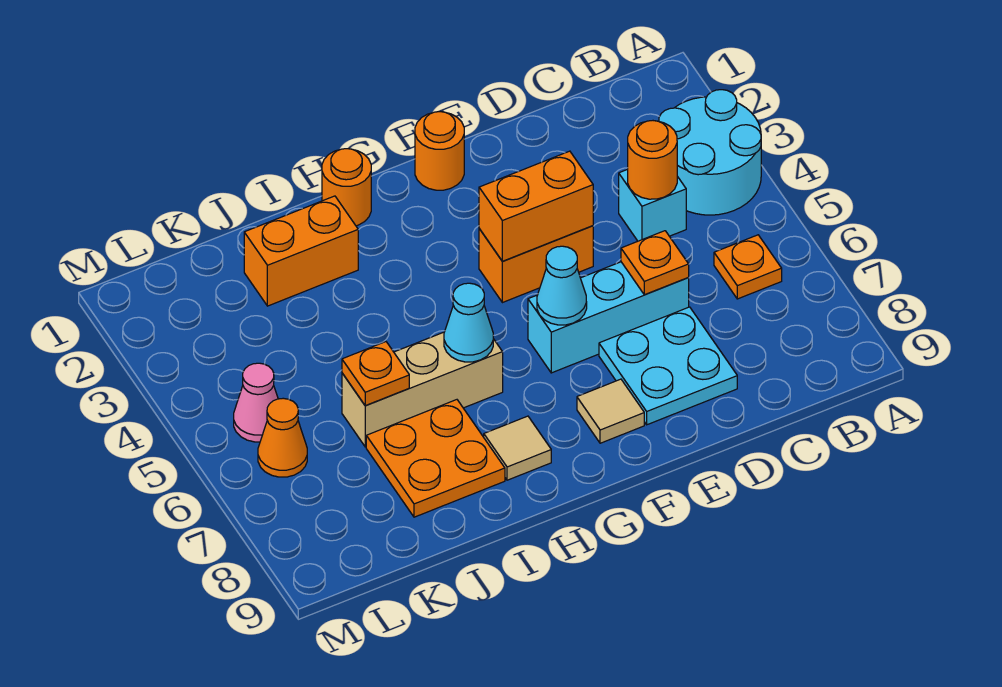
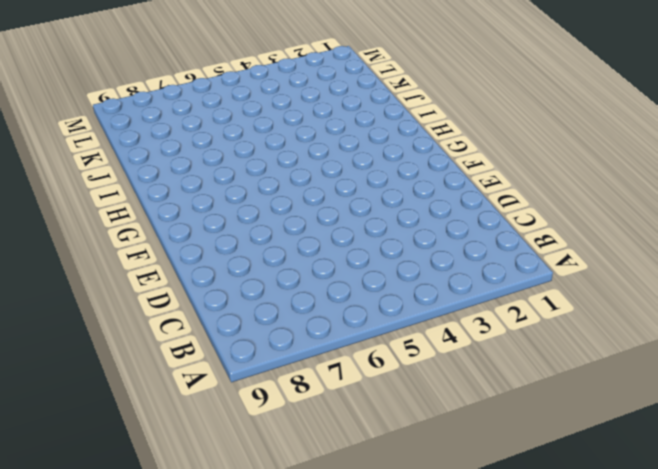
none -> cyan round brick A3:B4 level 1
none -> orange plate B6 level 1
none -> cyan brick C4 level 1

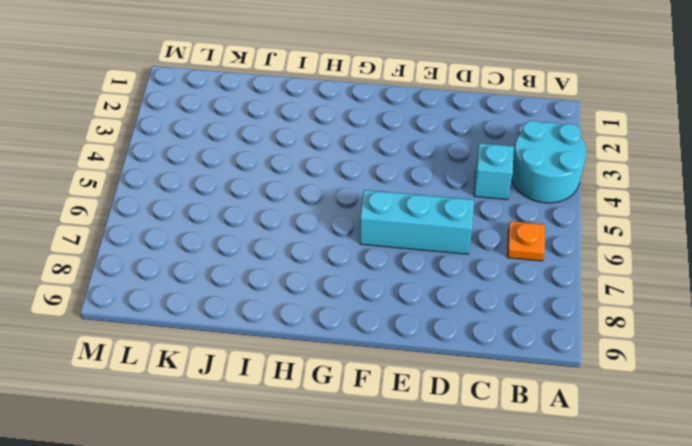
none -> cyan plate D7:E8 level 1
none -> orange brick E4:F4 level 1
none -> orange round brick F1 level 1

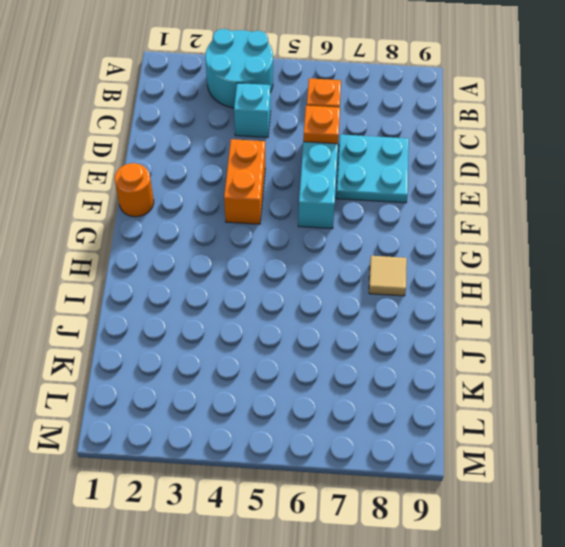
none -> tan tile F8 level 1
none -> orange round brick H1 level 1
none -> tan brick H6:J6 level 1

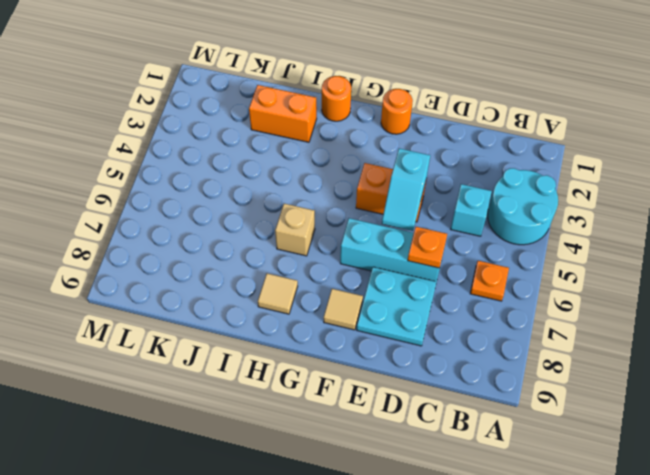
cyan slope E4:E5 level 2 top 4 -> orange brick E4:F4 level 2
tan brick H6 level 1 -> tan brick H6:J6 level 1
none -> orange plate I7:J8 level 1
none -> pink cone L5 level 1
none -> orange cone L6 level 1

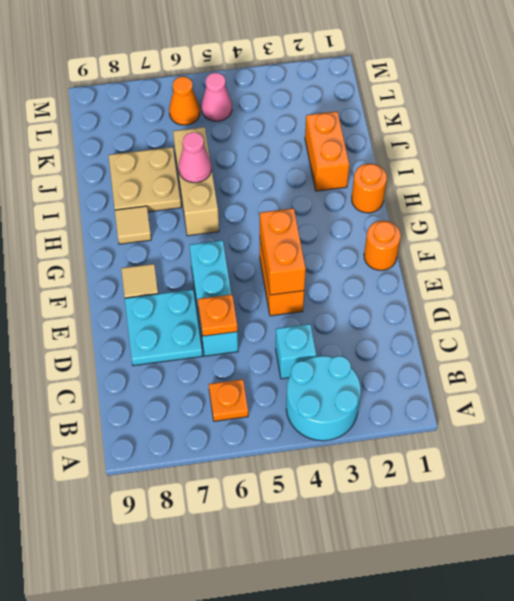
pink cone I6 level 2 -> none
tan plate I7:J8 level 1 -> orange plate I7:J8 level 1
none -> orange round brick C4 level 2
none -> cyan cone F6 level 2
none -> cyan cone H6 level 2

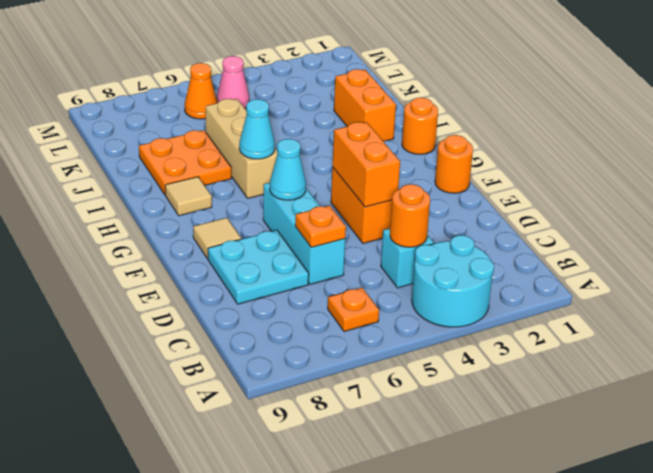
none -> orange plate J6 level 2

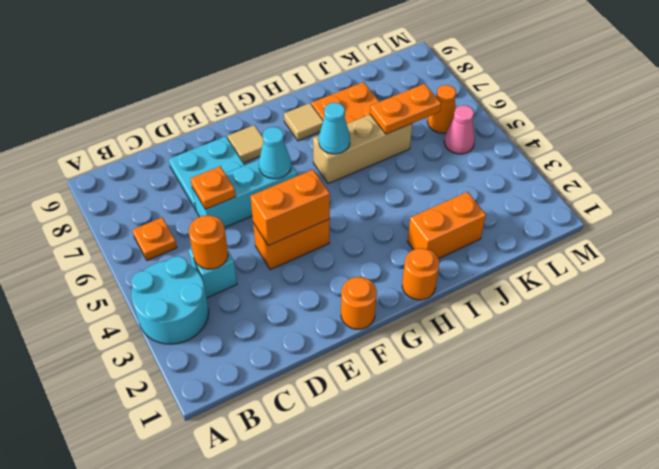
orange plate J6:K6 level 2 -> orange plate J6 level 2

